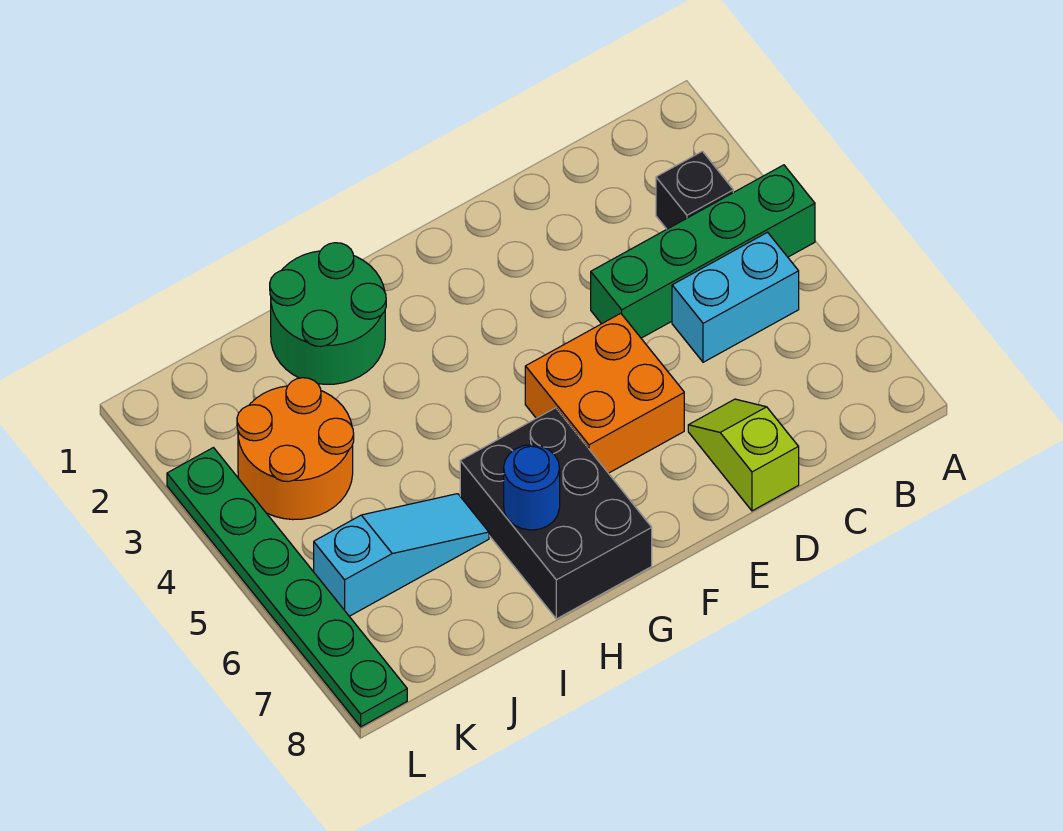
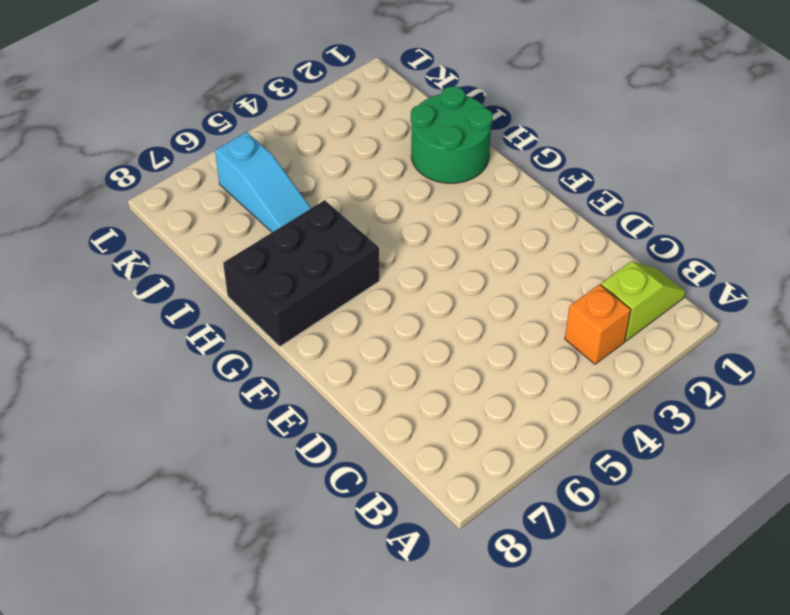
lime slope B1:B2 level 1 top 2 -> lime slope D7:D8 level 1 top 8
orange brick B3 level 1 -> black brick B3 level 1
none -> green brick A4:D4 level 1
none -> cyan brick B5:C5 level 1

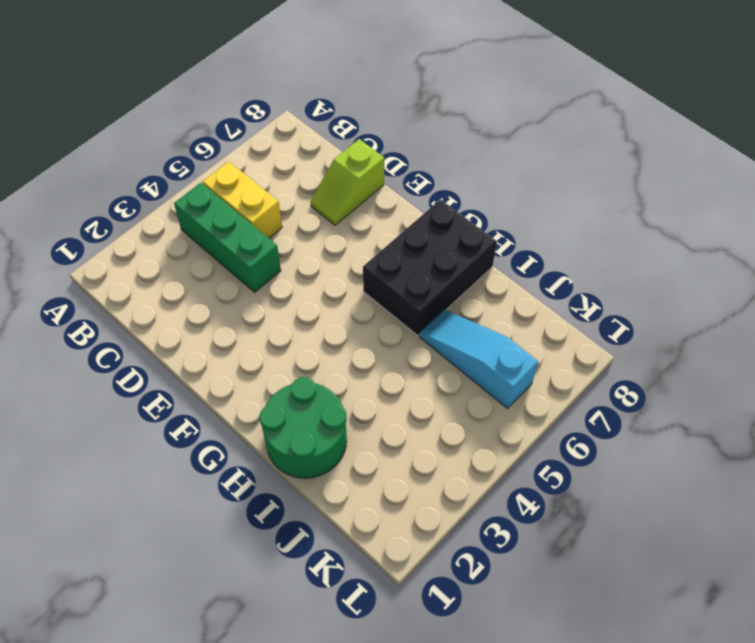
green brick B4:D4 level 1 -> green brick A4:D4 level 1
yellow brick B5:C5 level 1 -> cyan brick B5:C5 level 1
none -> black brick B3 level 1
none -> orange brick E5:F6 level 1

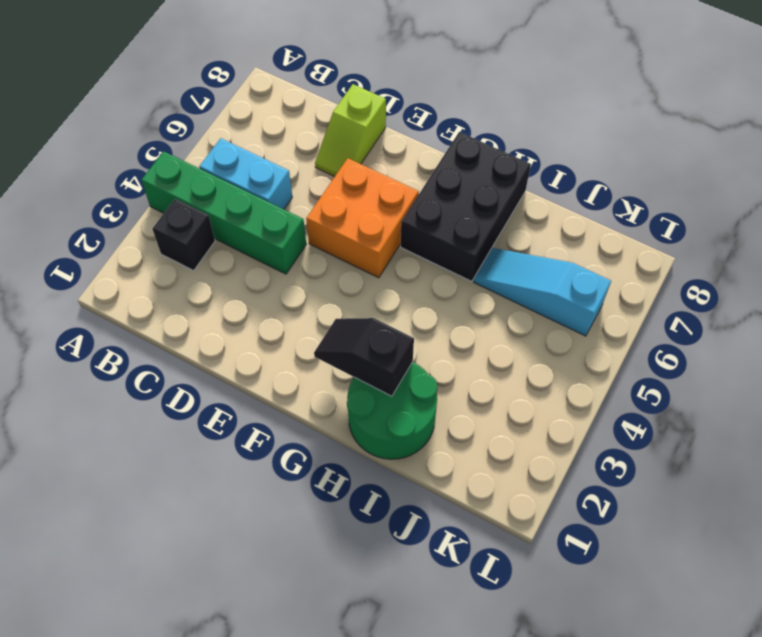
black slope G2:H2 level 2 top H -> none
none -> orange round brick J3:K4 level 1
none -> green plate L3:L8 level 1

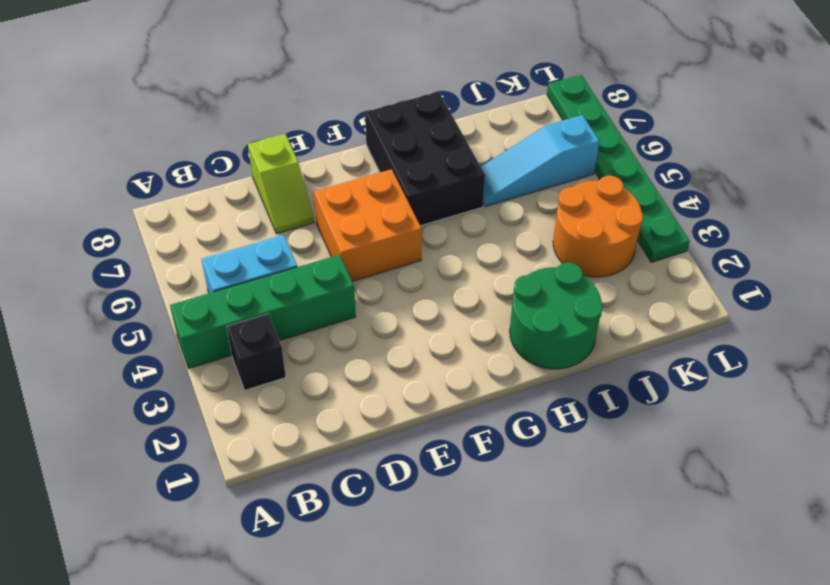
none -> blue round brick H7 level 2

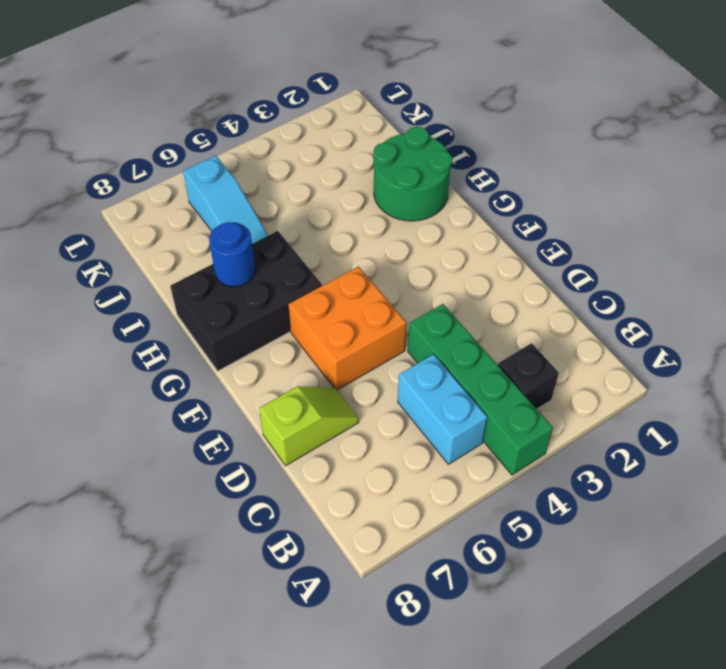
none -> orange round brick J3:K4 level 1
none -> green plate L3:L8 level 1

